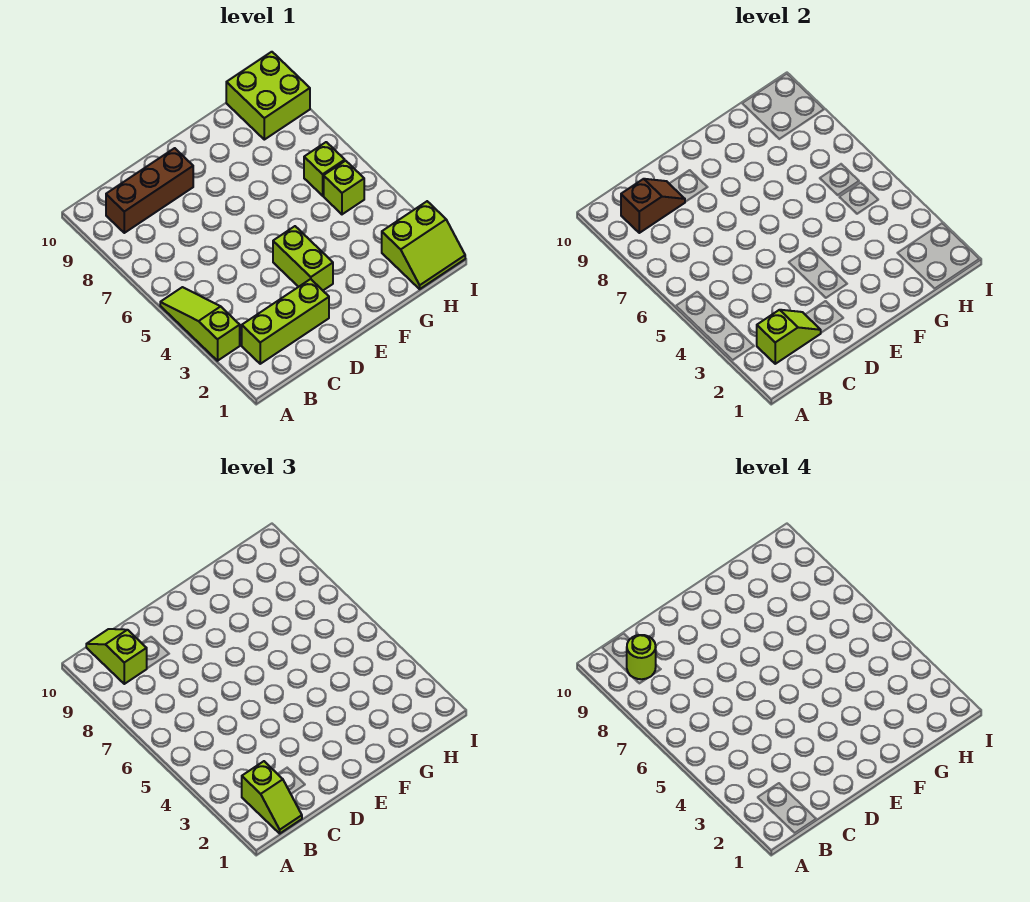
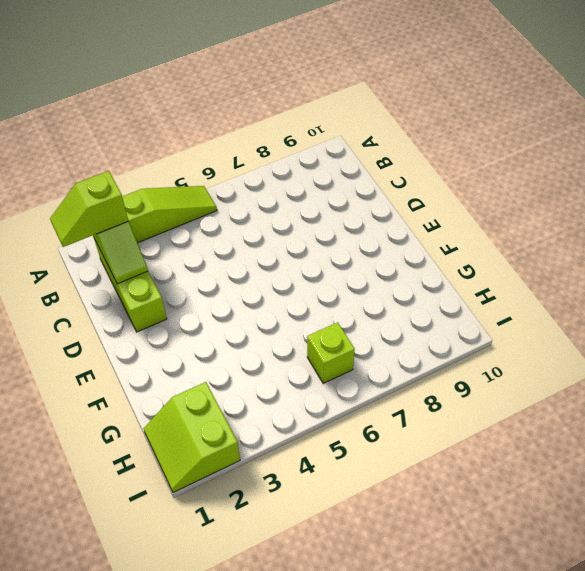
none -> brown brick B9:D9 level 1
none -> lime brick E3:E4 level 1
none -> lime brick H5 level 1

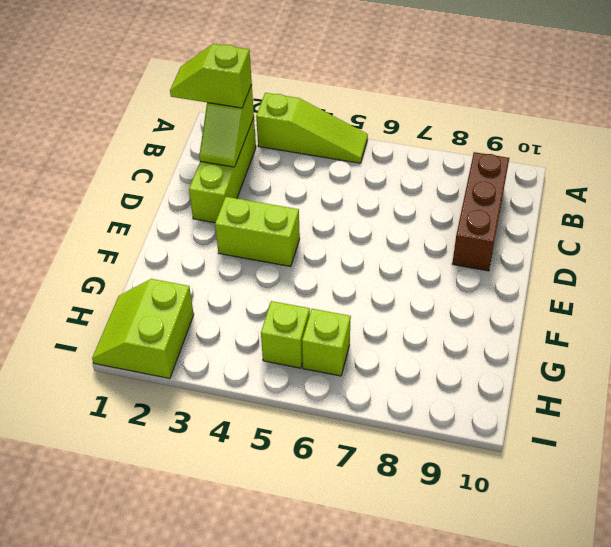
none -> lime brick H9:I10 level 1
none -> brown slope B9:C9 level 2 top B
none -> lime slope B9:B10 level 3 top 9

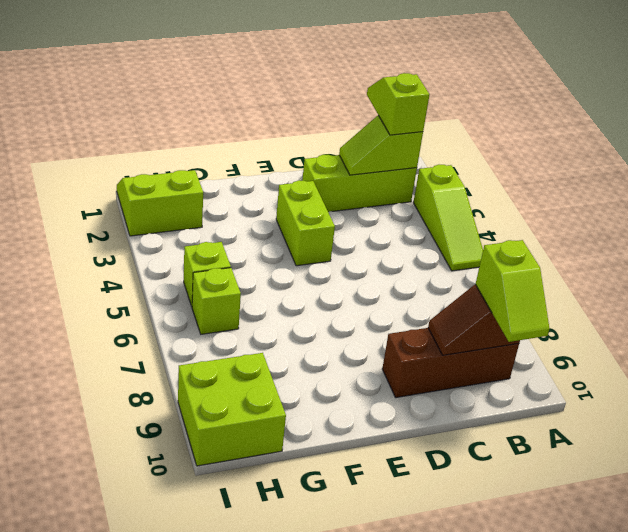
none -> lime round brick B9 level 4

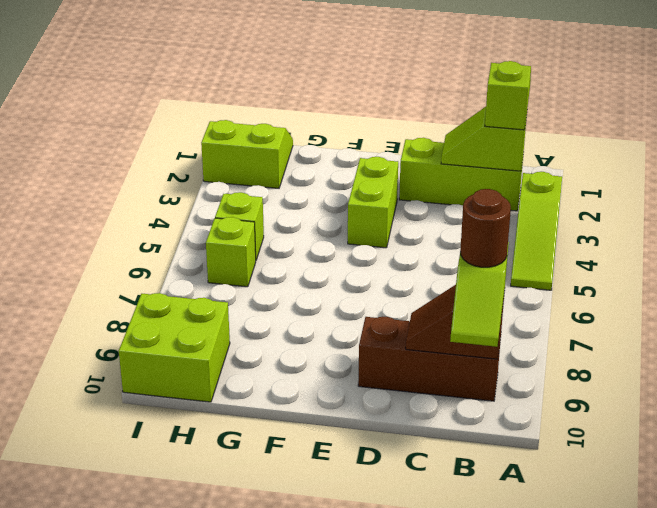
brown round brick B9 level 4 -> lime round brick B9 level 4

